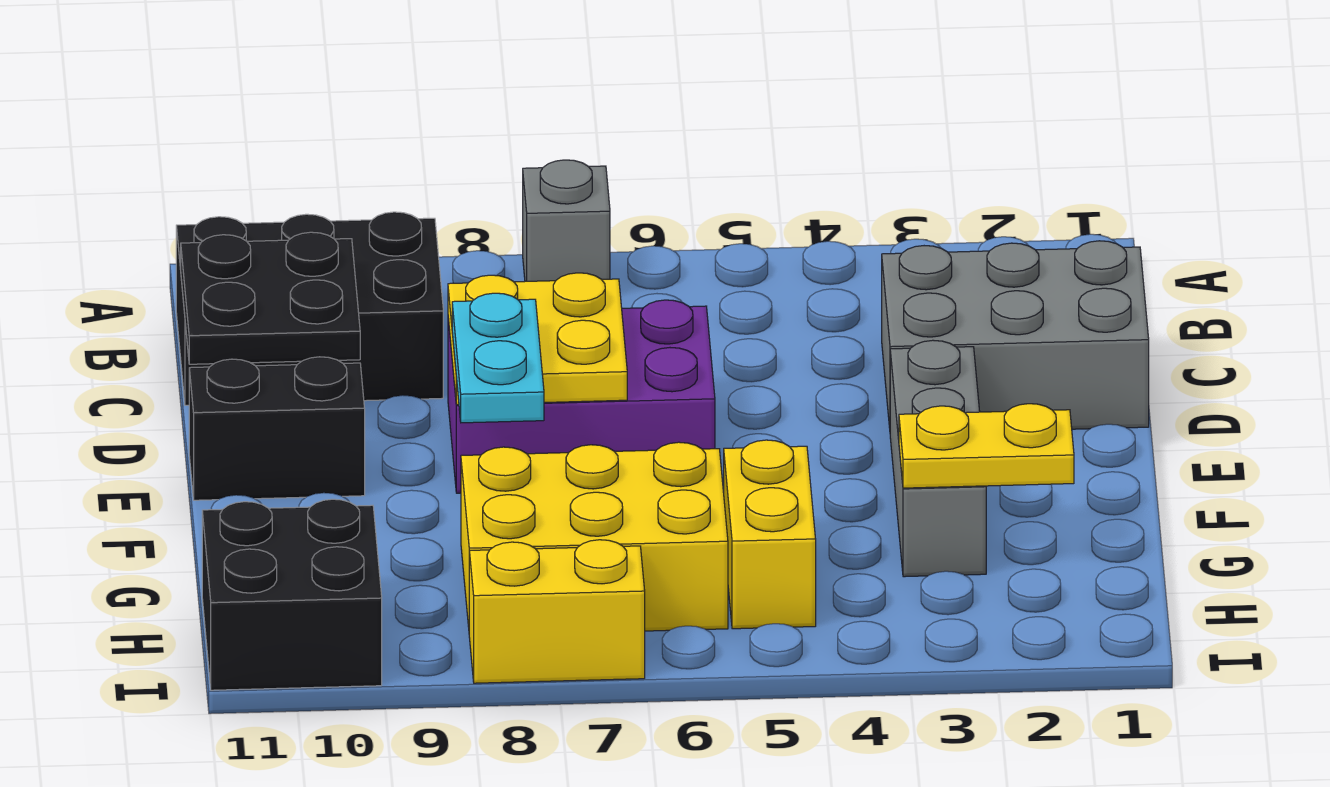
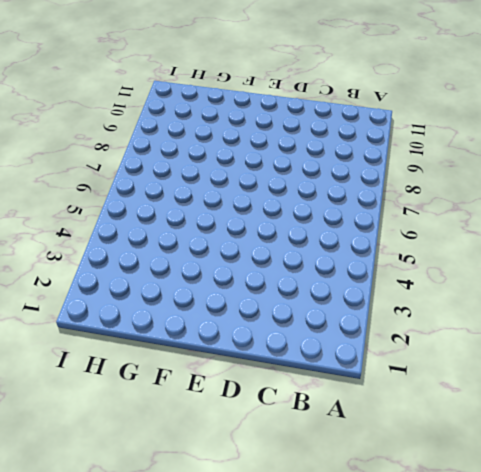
none -> grey brick A7 level 1
none -> black brick B9:C11 level 1
none -> grey brick C1:D3 level 1

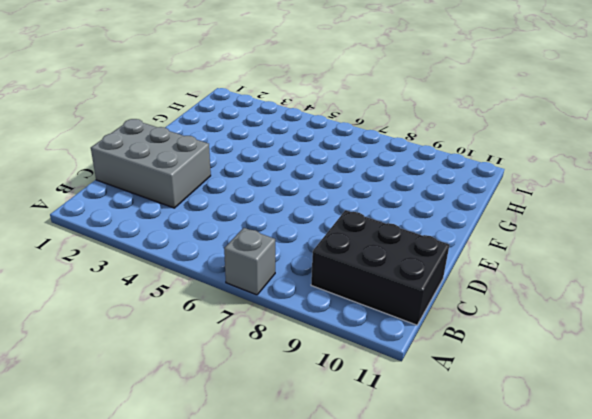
none -> purple brick D6:E8 level 1
none -> grey brick E3:G3 level 1
none -> black brick E10:E11 level 1

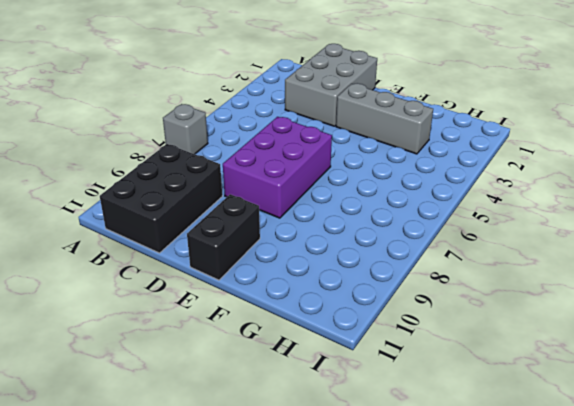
none -> yellow brick G5:H5 level 1
none -> yellow brick G6:H8 level 1
none -> black brick H10:I11 level 1

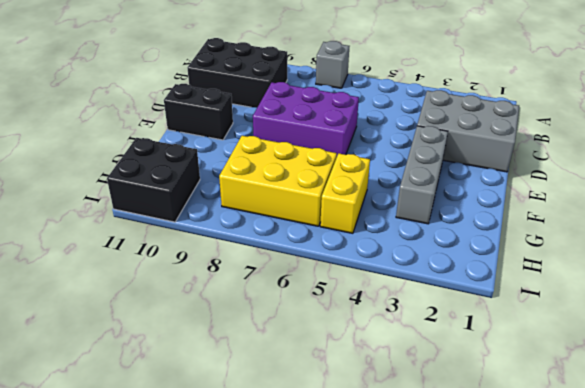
none -> yellow brick I7:I8 level 1
none -> black plate C10:D11 level 2
none -> yellow plate D7:E8 level 2

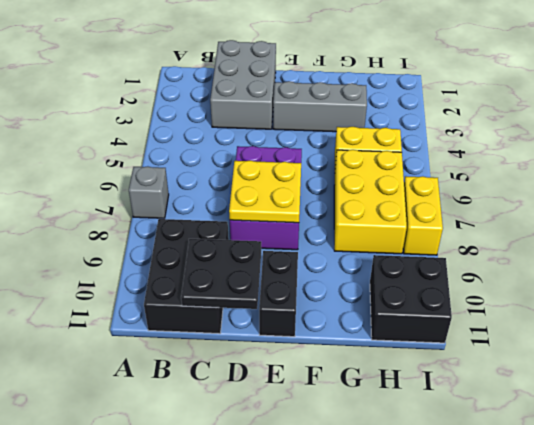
none -> yellow plate G2:G3 level 2
none -> cyan plate E8:F8 level 3

